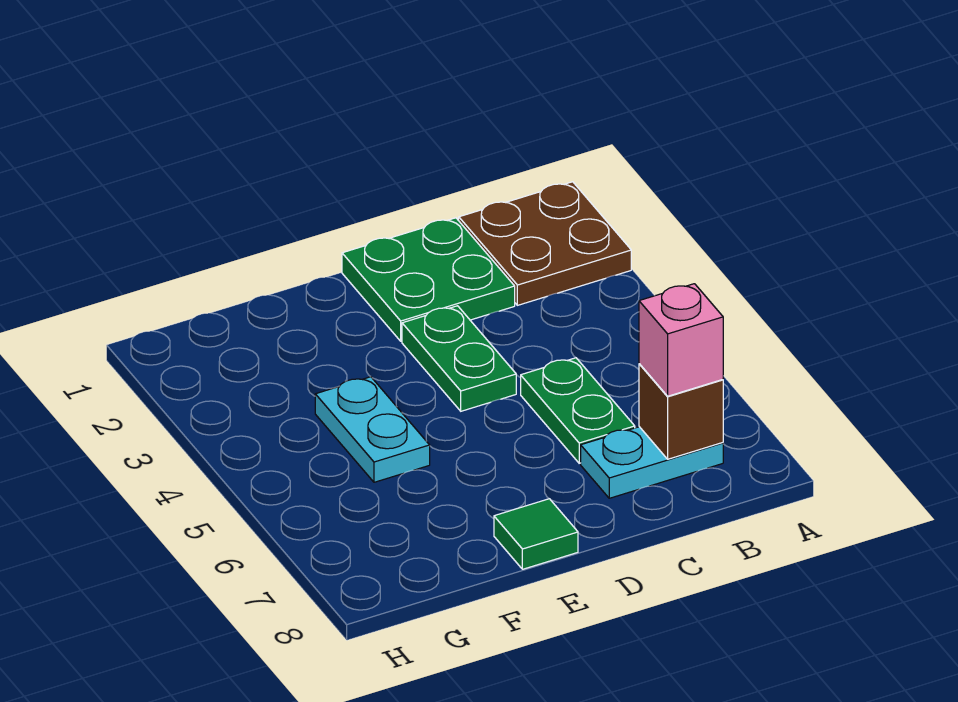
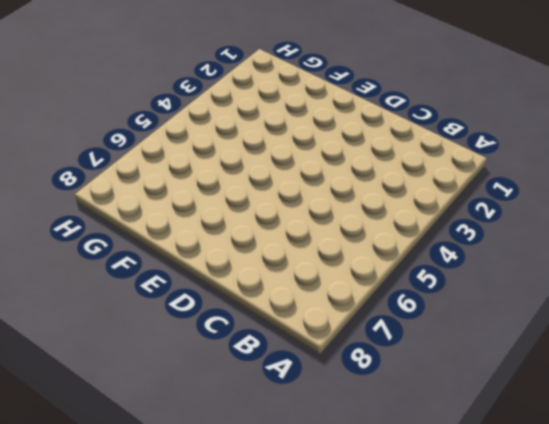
none -> brown plate A1:B2 level 1
none -> cyan plate B7:C7 level 1

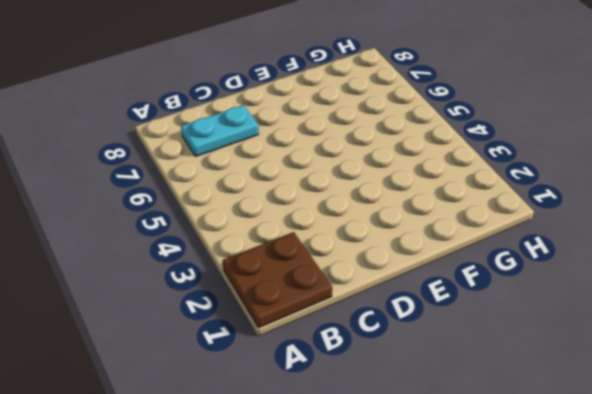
none -> green plate C1:D2 level 1
none -> green plate C5:C6 level 1

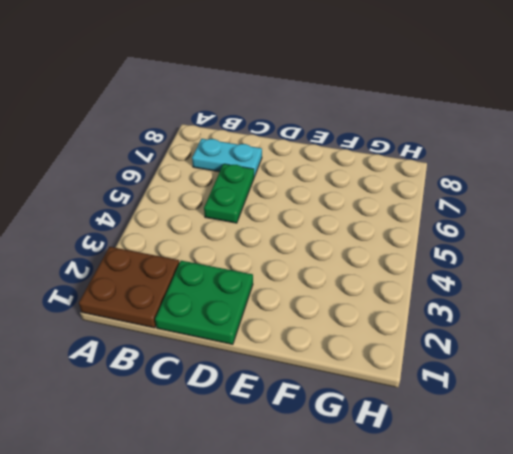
none -> green plate D3:D4 level 1
none -> green tile E8 level 1

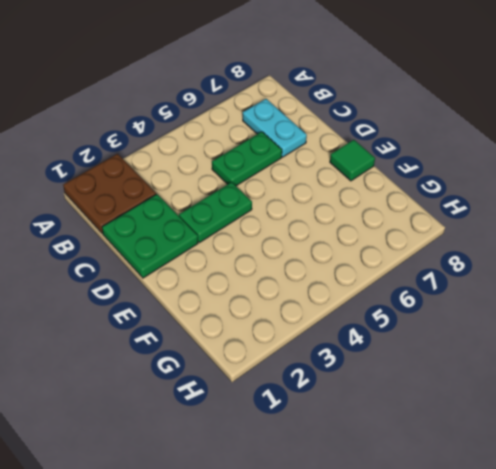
none -> cyan plate F4:F5 level 1
none -> brown brick B7 level 2

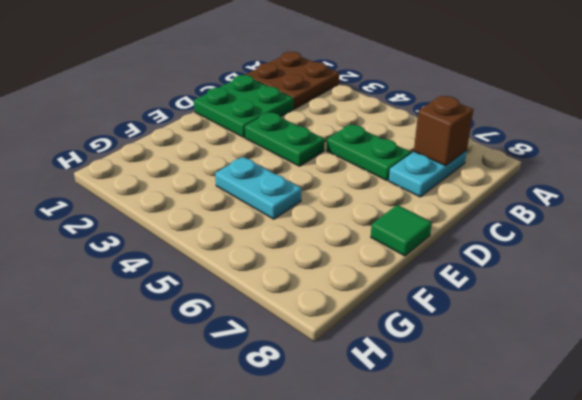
none -> pink brick B7 level 3

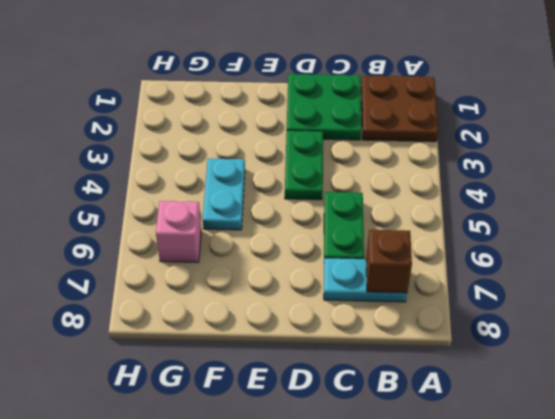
pink brick G6 level 1 -> pink brick B7 level 3
none -> green tile E8 level 1

